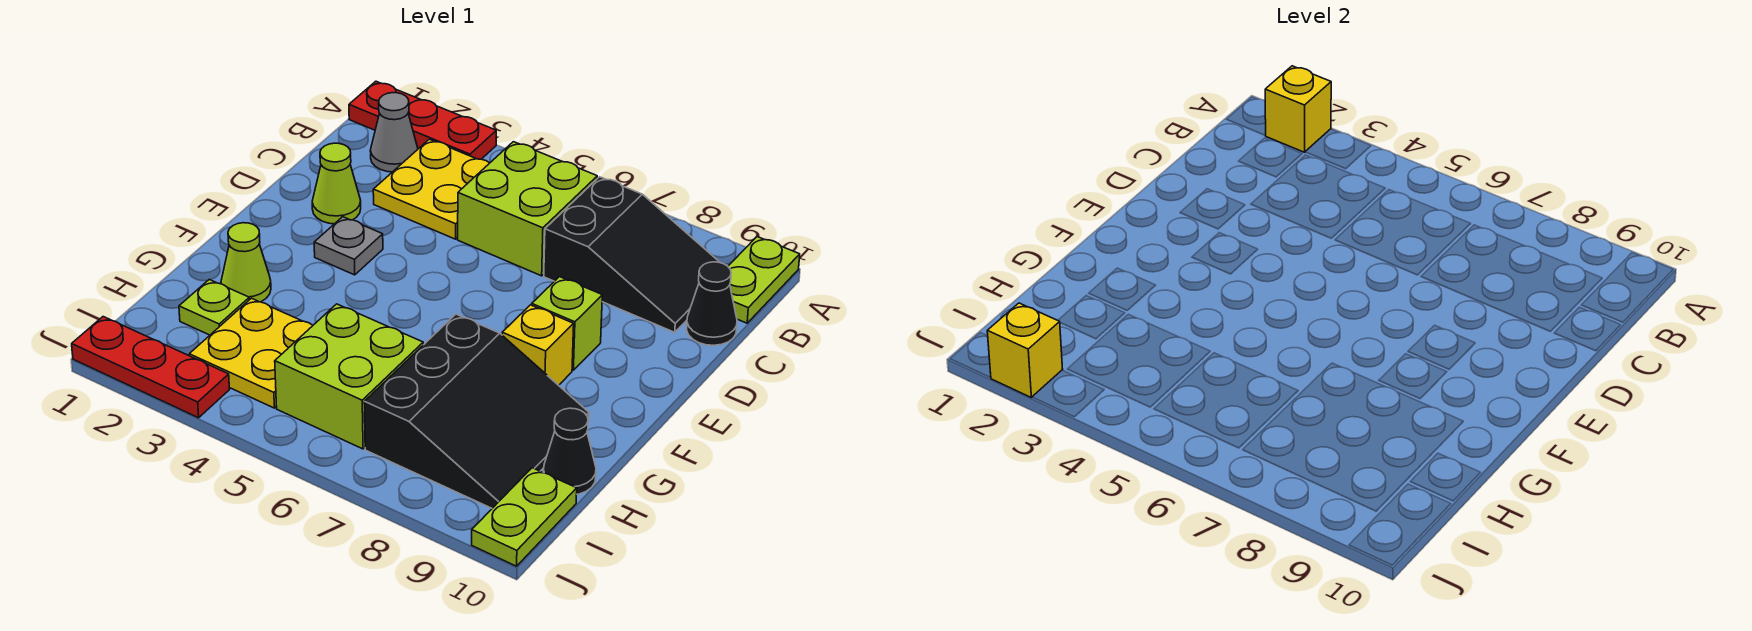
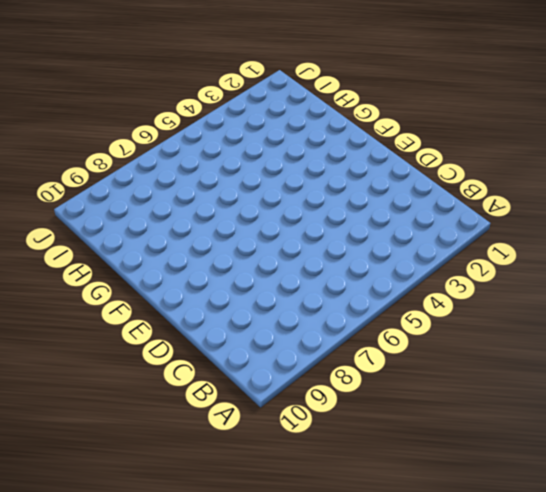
none -> red plate A1:A3 level 1
none -> lime plate A10:B10 level 1
none -> grey cone B2 level 1

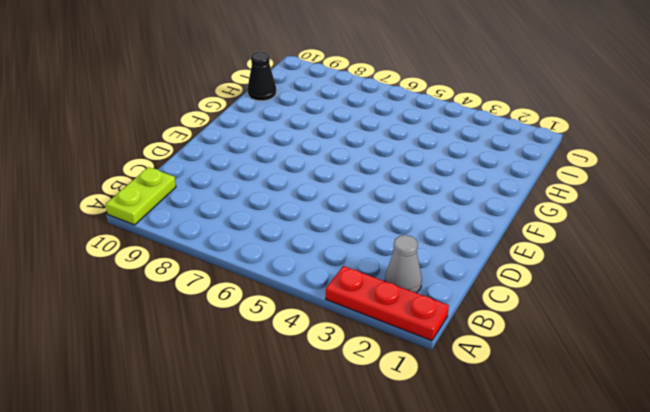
none -> yellow plate B3:C4 level 1
none -> lime brick B5:C6 level 1
none -> black slope B7:C9 level 1 top 7

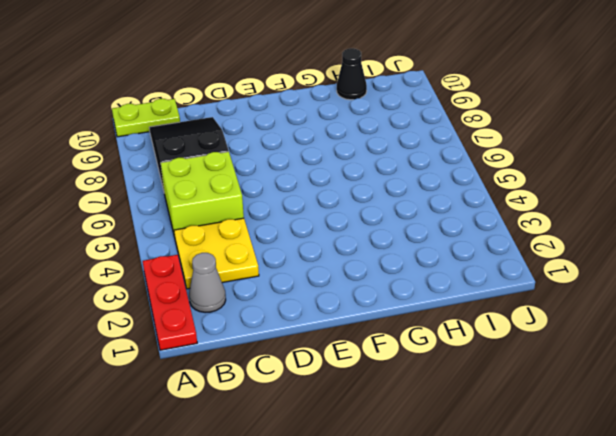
none -> black cone C10 level 1
none -> lime cone D2 level 1
none -> grey plate E3 level 1

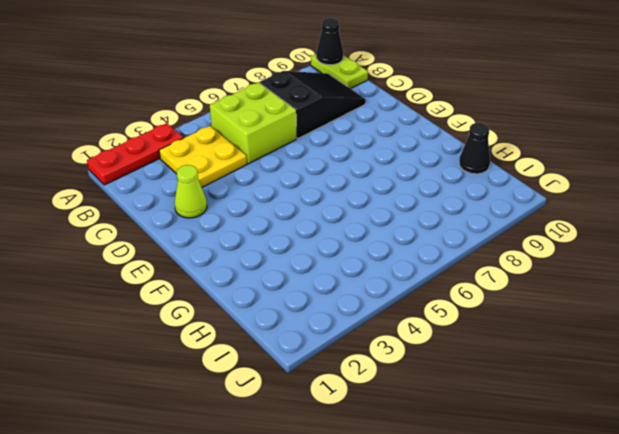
black cone A10 level 2 -> black cone C10 level 1
none -> grey cone B2 level 1
none -> grey plate E3 level 1
none -> lime brick E8 level 1

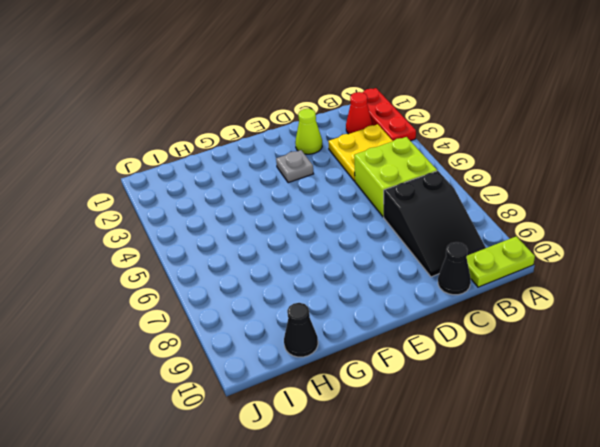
red cone B2 level 1 -> grey cone B2 level 1
none -> lime brick E8 level 1
none -> yellow brick F8 level 1
none -> lime cone G2 level 1

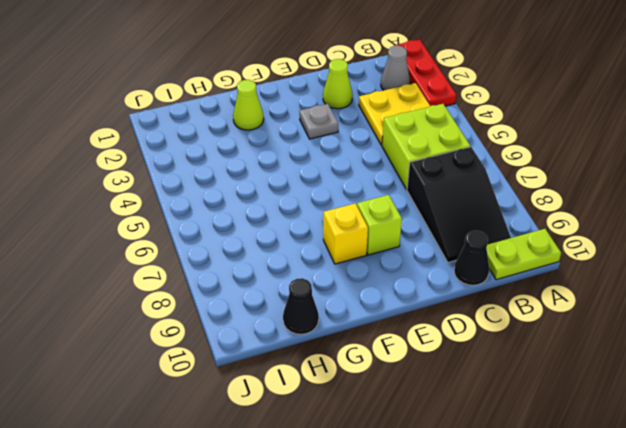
none -> black slope G7:I9 level 1 top 7
none -> lime plate H2 level 1
none -> yellow plate H3:I4 level 1

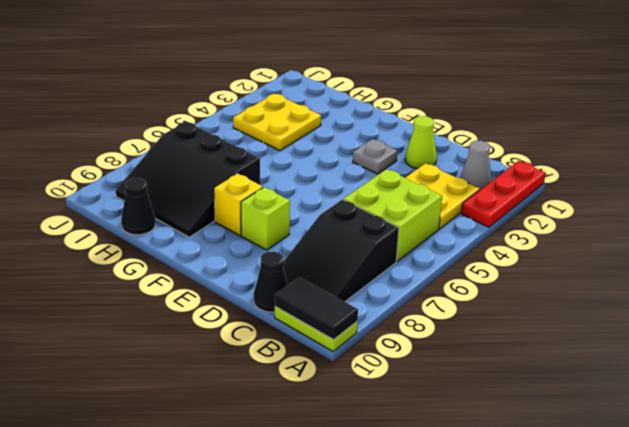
black tile A10:B10 level 2 -> none
none -> lime cone G2 level 1
none -> lime plate H2 level 1
none -> lime brick H5:I6 level 1

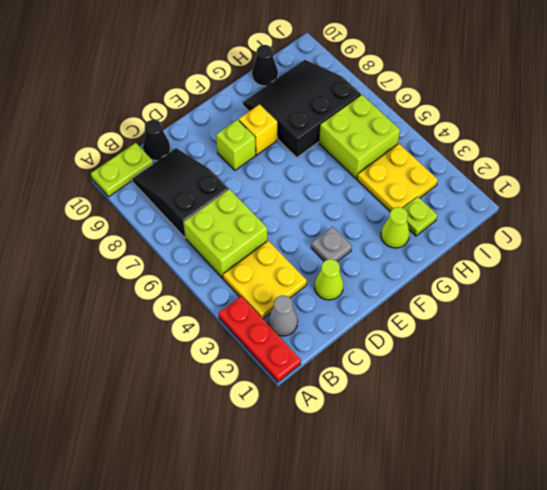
none -> lime plate I10:J10 level 1
none -> red plate J1:J3 level 1
none -> yellow brick A2 level 2

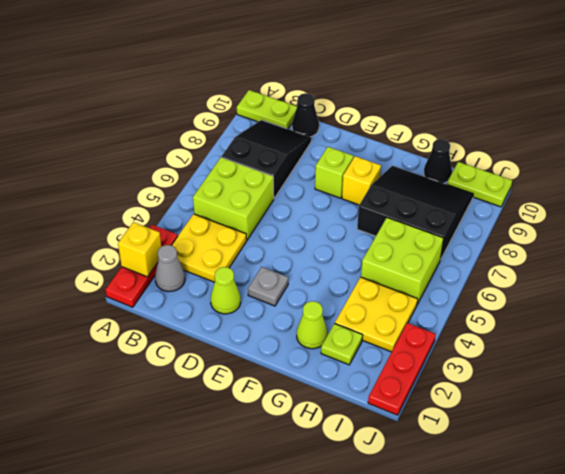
none -> yellow brick J2 level 2

